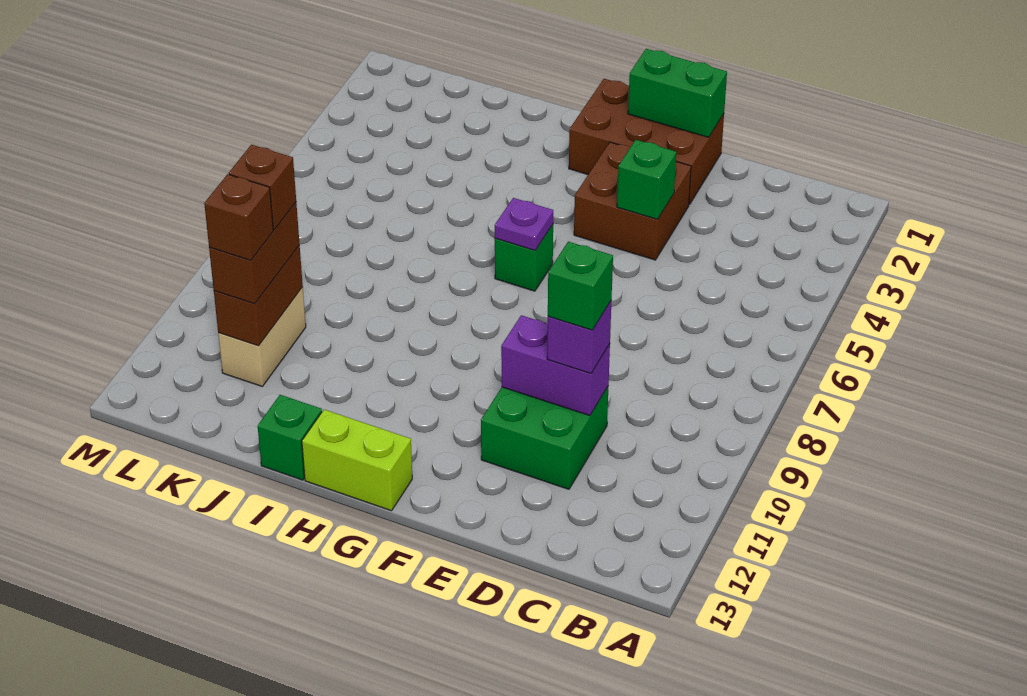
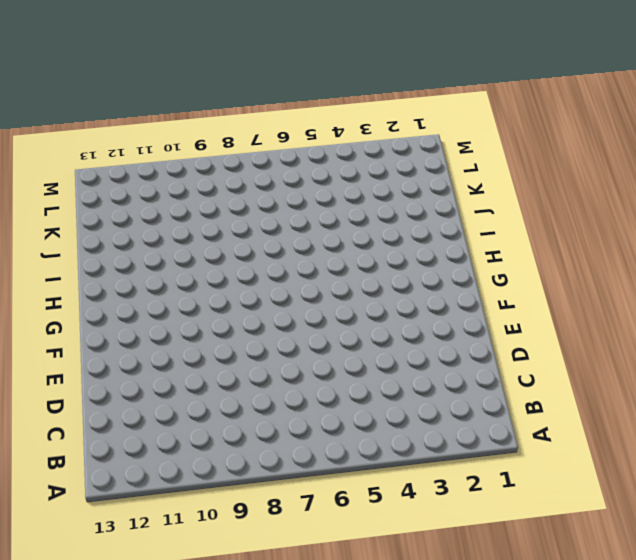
none -> green brick D10:E11 level 1
none -> brown brick E1:G2 level 1
none -> brown brick E3:F4 level 1

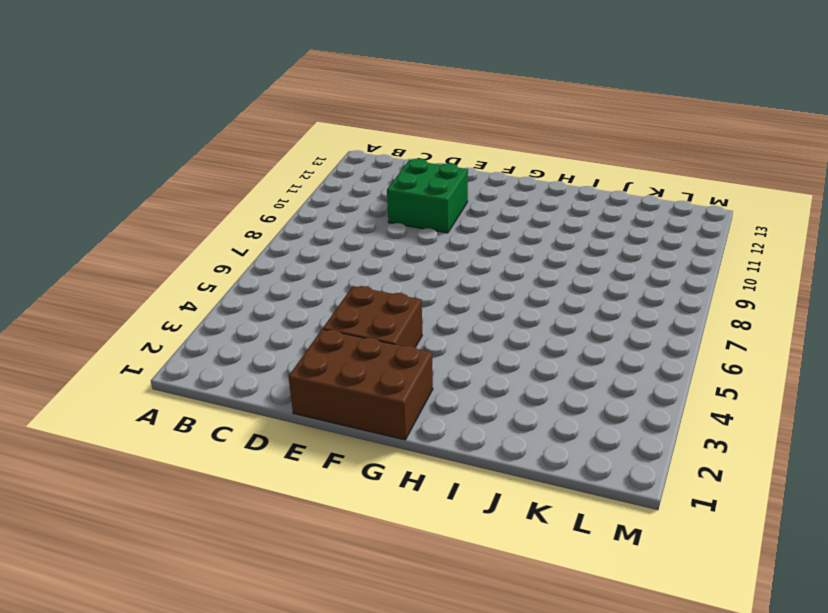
none -> green brick G6 level 1
none -> lime brick G13:H13 level 1
none -> green brick I13 level 1

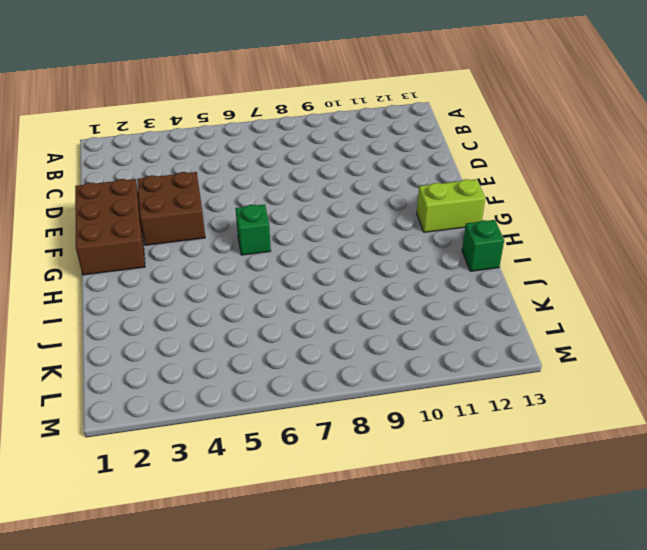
lime brick G12:G13 level 1 -> lime brick G13:H13 level 1
none -> green brick D10:E11 level 1
none -> tan brick K10:K11 level 1
none -> purple brick D10:E10 level 2

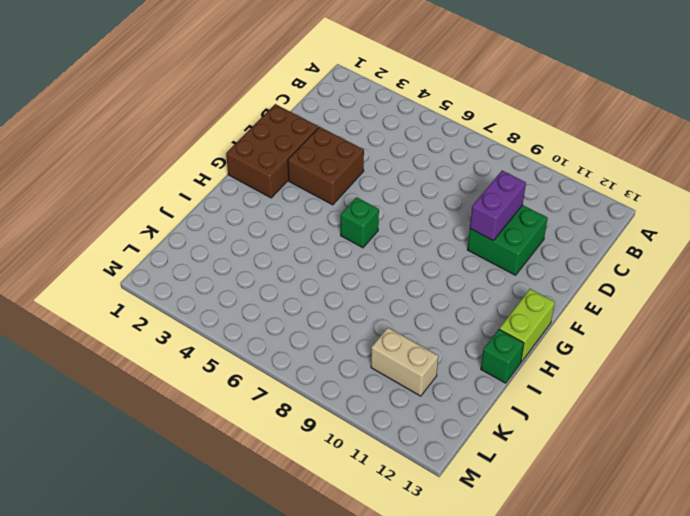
none -> green brick E1:F1 level 2
none -> green brick E4 level 2
none -> purple plate G6 level 2

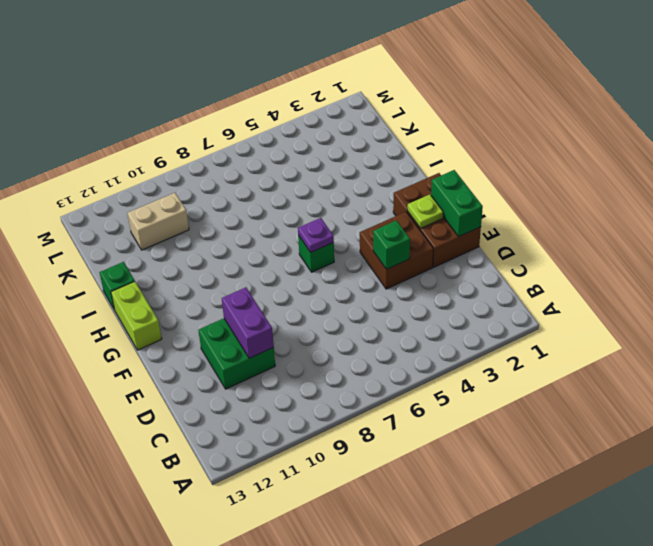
lime plate F2 level 2 -> none
none -> brown brick K10:K11 level 2
none -> purple brick D10 level 3
none -> brown brick K10:K11 level 3

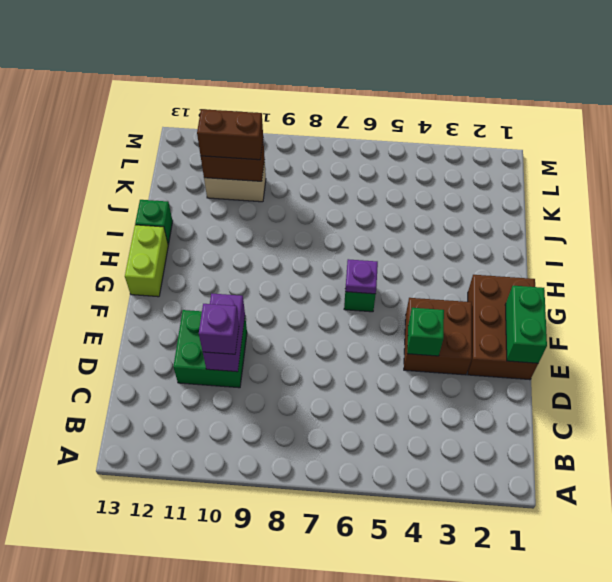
none -> green brick D10 level 4
none -> brown brick K10 level 4
none -> brown brick K11 level 4

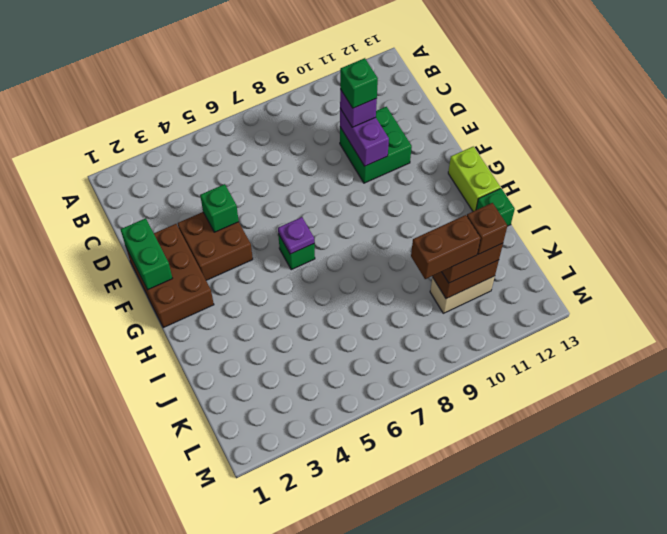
brown brick K9:K10 level 4 -> brown brick K10 level 4

